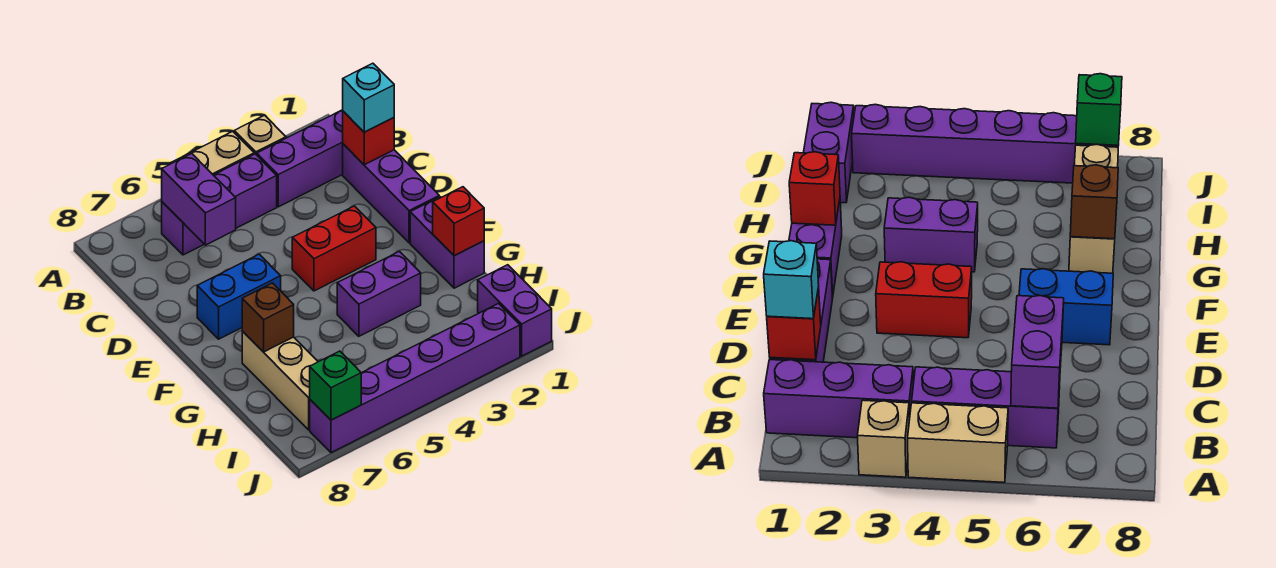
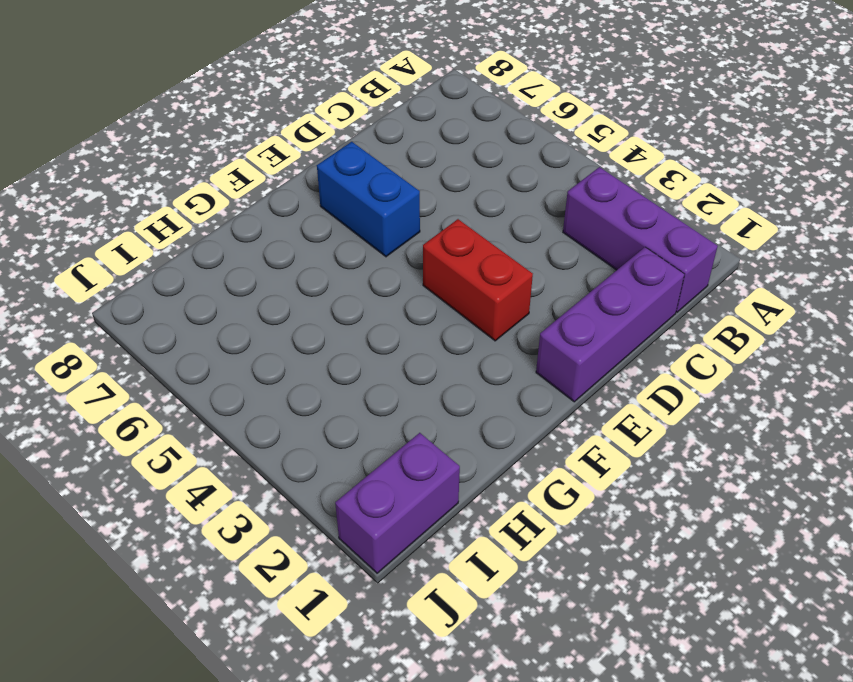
none -> tan brick A3 level 1
none -> tan brick A4:A5 level 1
none -> purple brick B4:B6 level 1

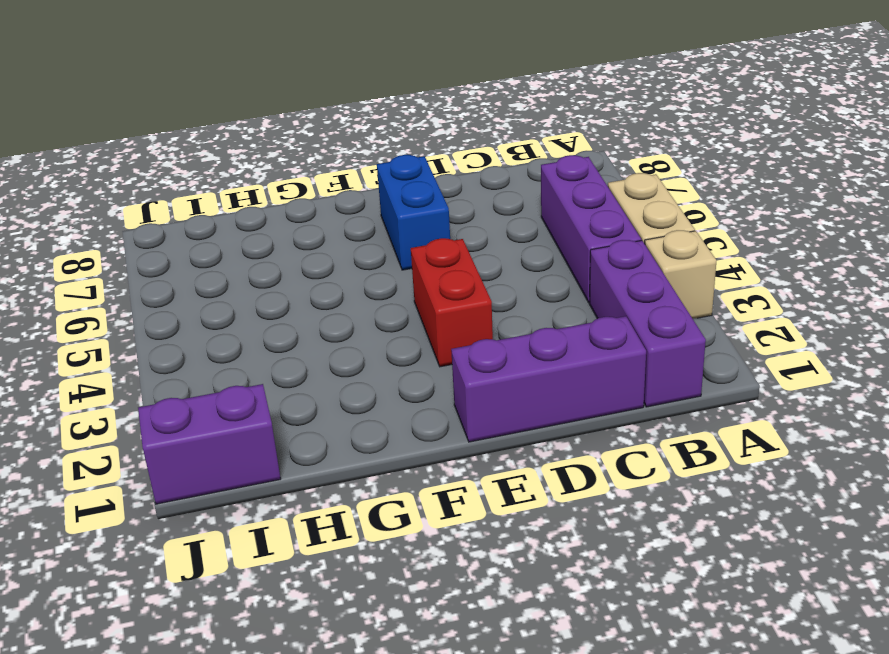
none -> purple brick F1:G1 level 1
none -> purple brick G3:G4 level 1
none -> tan brick G7:I7 level 1

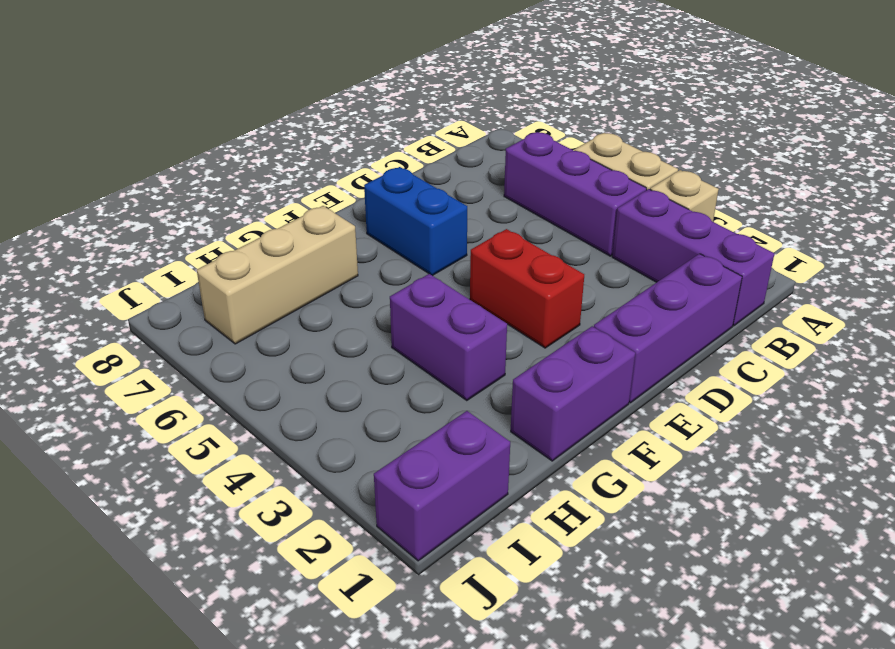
none -> purple brick J2:J7 level 1
none -> purple brick B6:C6 level 2
none -> red brick C1 level 2

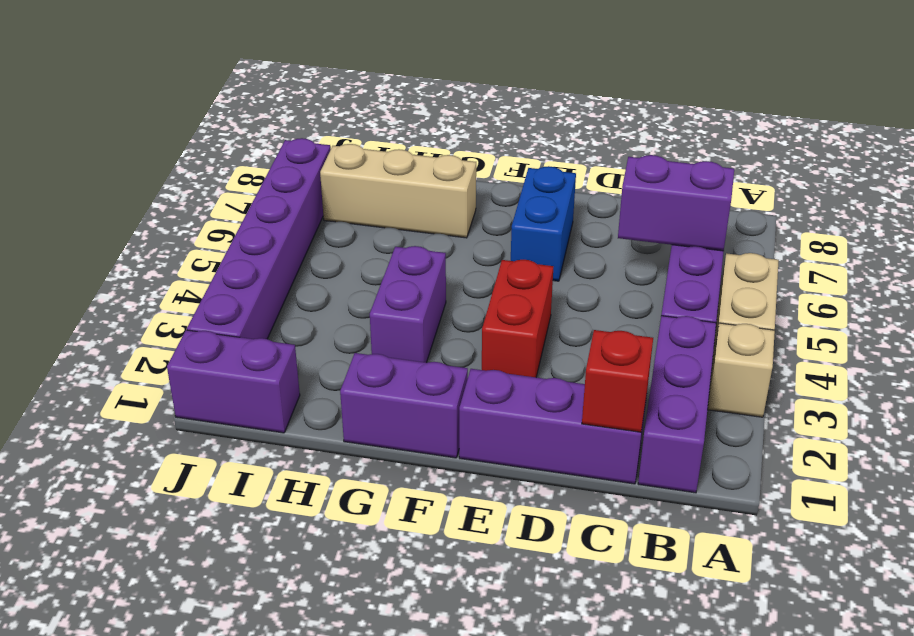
none -> red brick G1 level 2
none -> brown brick G7 level 2
none -> green brick J7 level 2

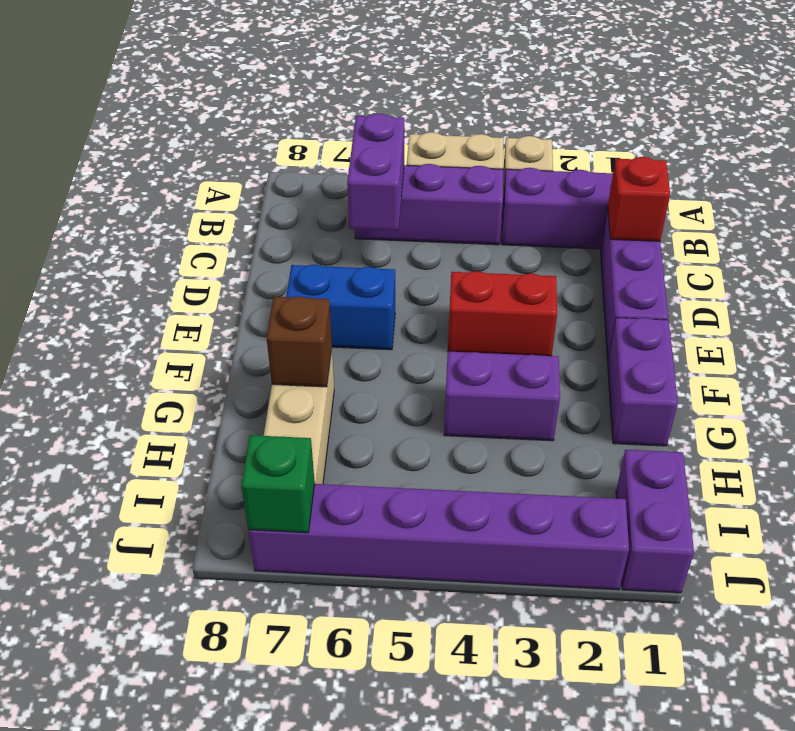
none -> red brick G1 level 2
none -> cyan brick C1 level 3

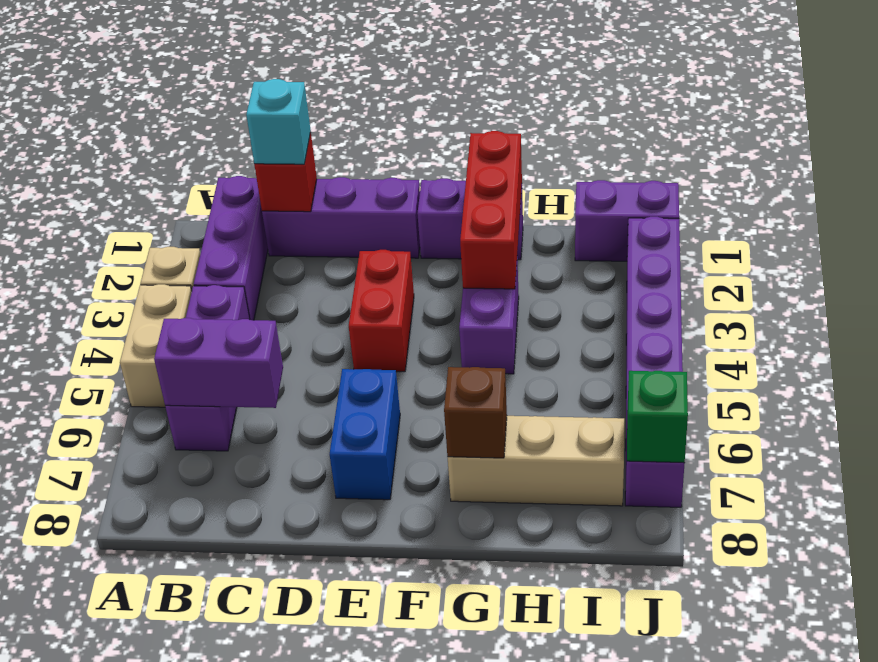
red brick G1:G3 level 2 -> red brick G1 level 2

